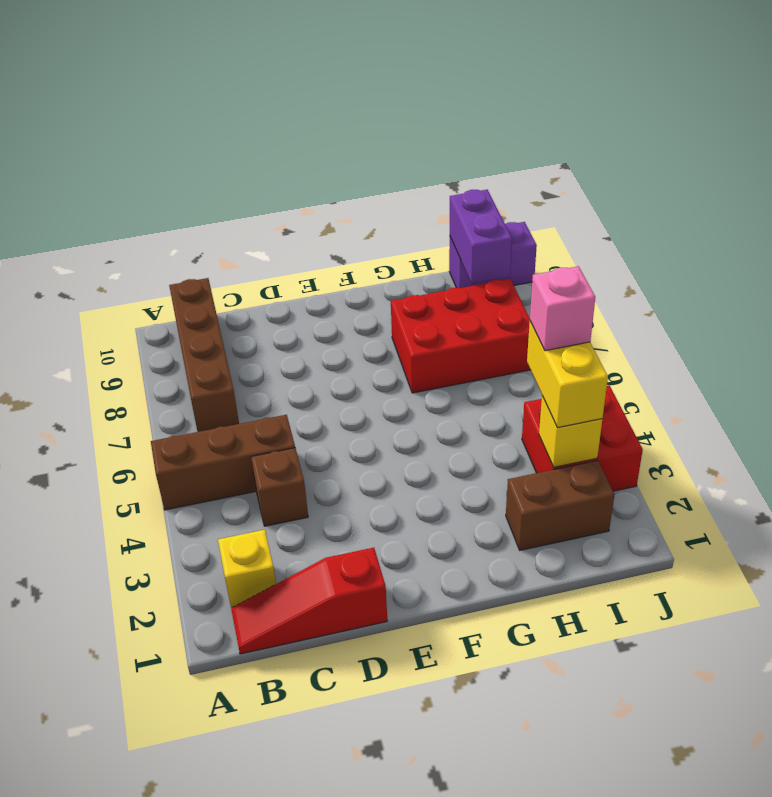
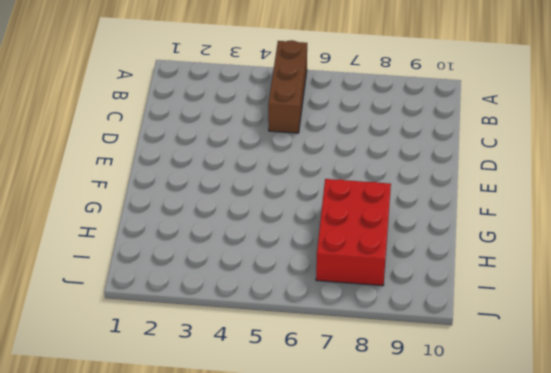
none -> red slope B1:D1 level 1 top D
none -> yellow brick B2 level 1
none -> brown brick B7:B10 level 1

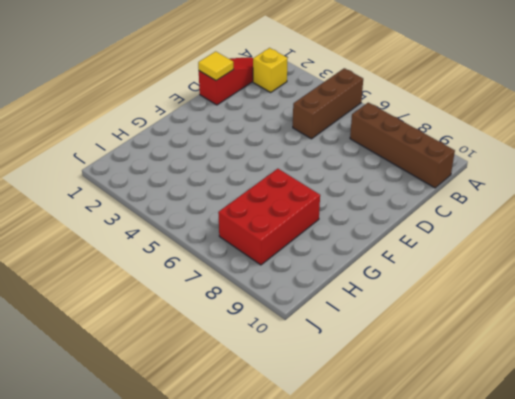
yellow tile D1 level 2 -> none
none -> brown brick C4 level 1
none -> brown brick H2:I2 level 1
none -> red brick I3:J4 level 1

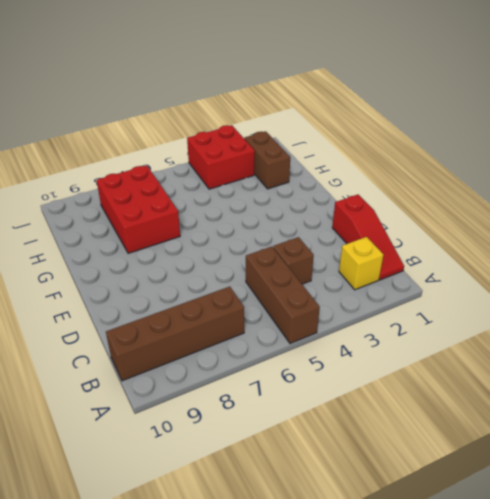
none -> purple brick I10:J10 level 1
none -> yellow brick I3 level 2
none -> purple brick I9:I10 level 2

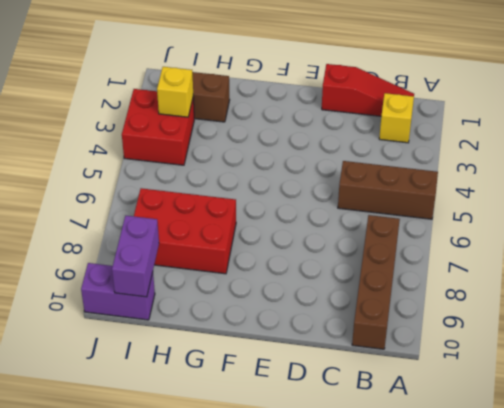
none -> brown brick C4 level 1
none -> yellow brick I3:I4 level 3
none -> pink brick I4 level 4

